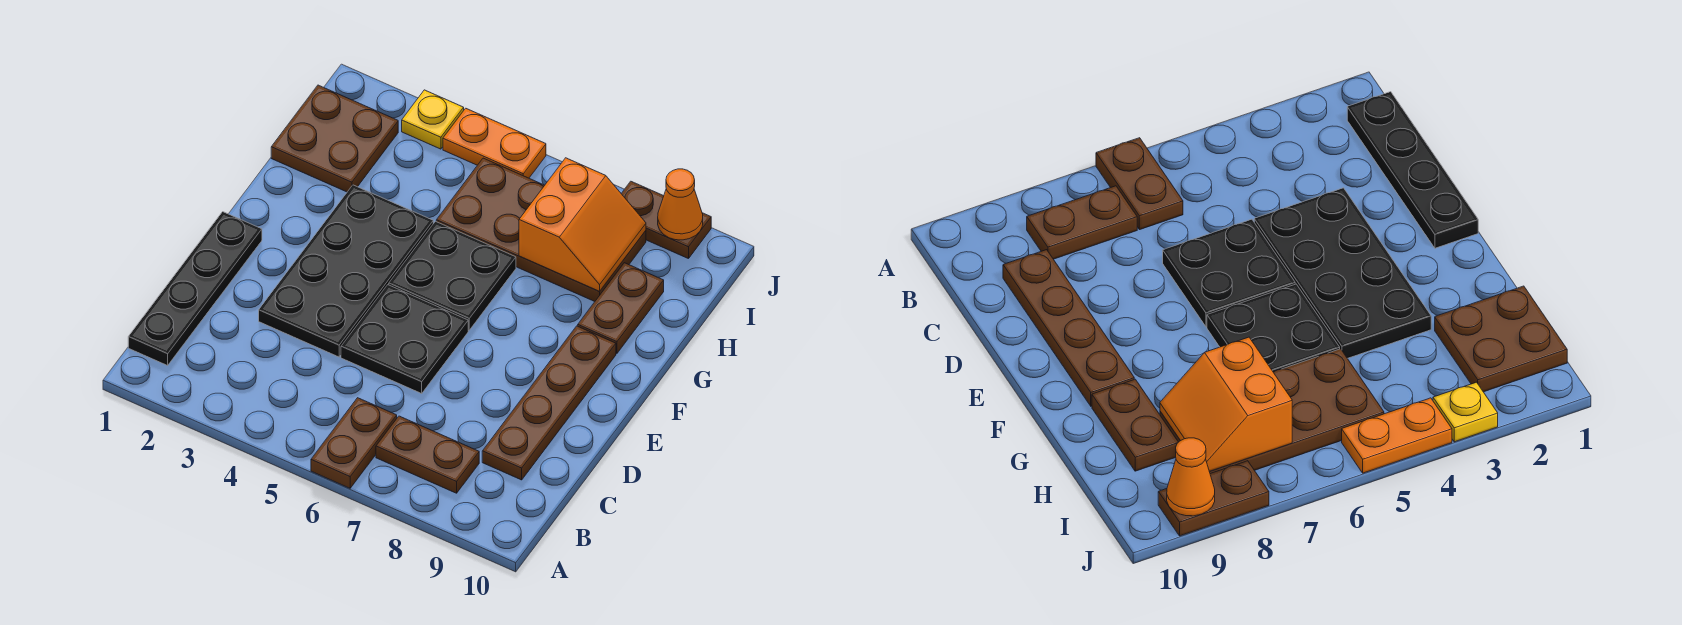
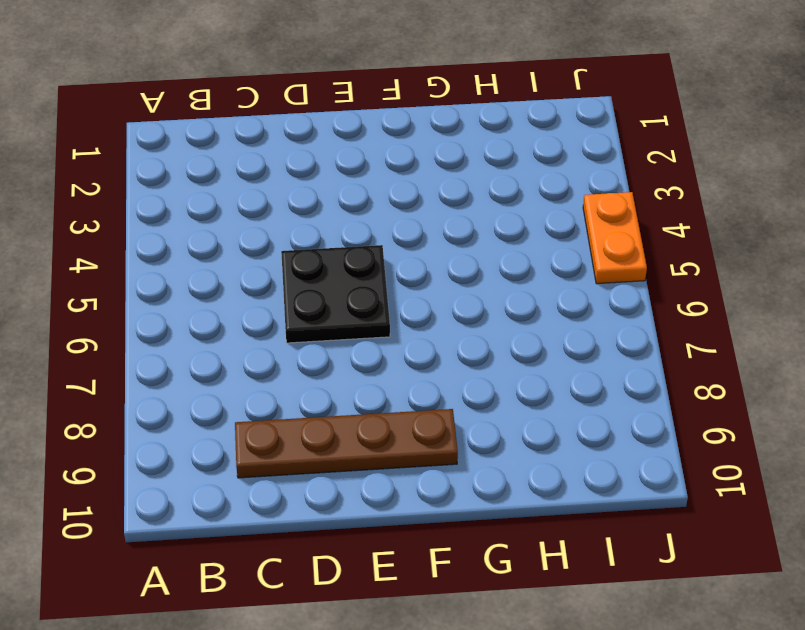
none -> brown plate A6:B6 level 1
none -> black plate B1:E1 level 1
none -> brown plate B7:B8 level 1

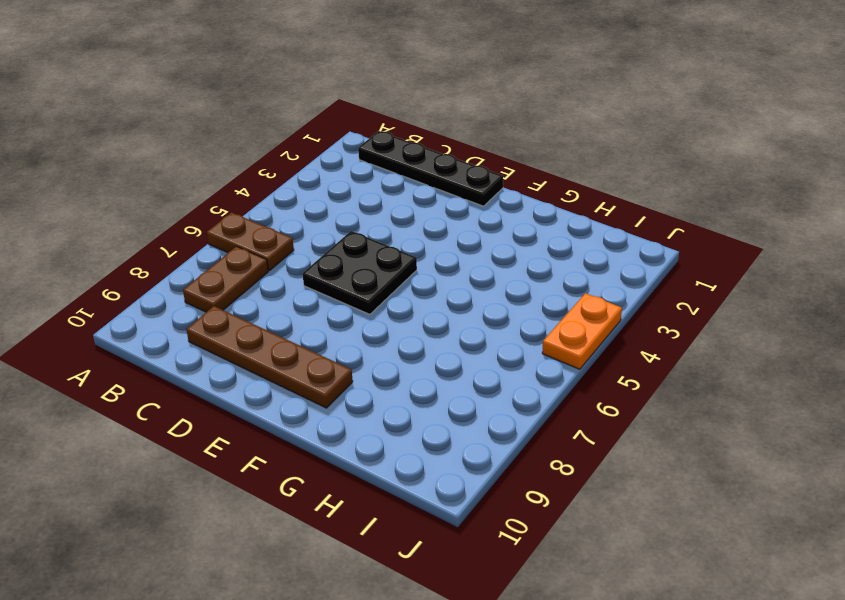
none -> black plate D3:G4 level 1
none -> black plate F5:G6 level 1
none -> brown plate G9:H9 level 1

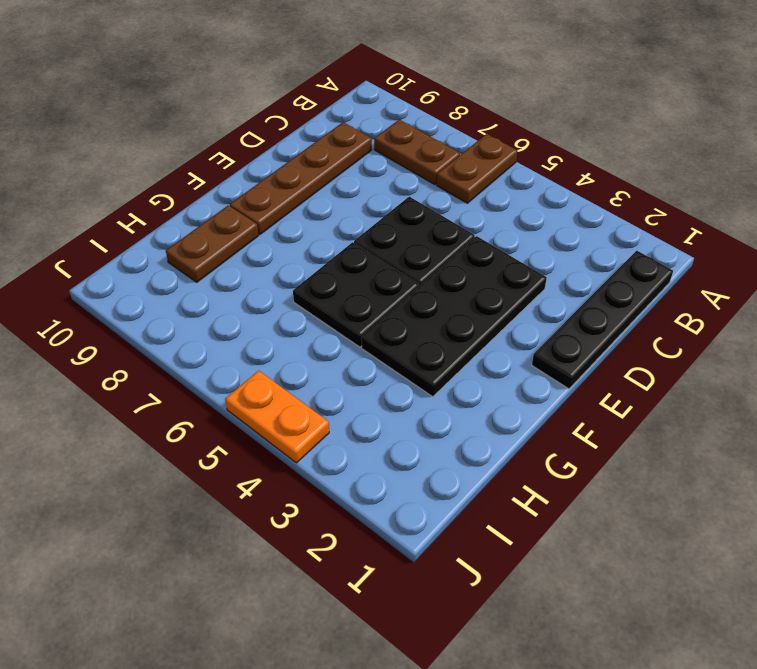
none -> brown plate H1:I2 level 1
none -> brown plate H5:I8 level 1
none -> yellow plate J3 level 1

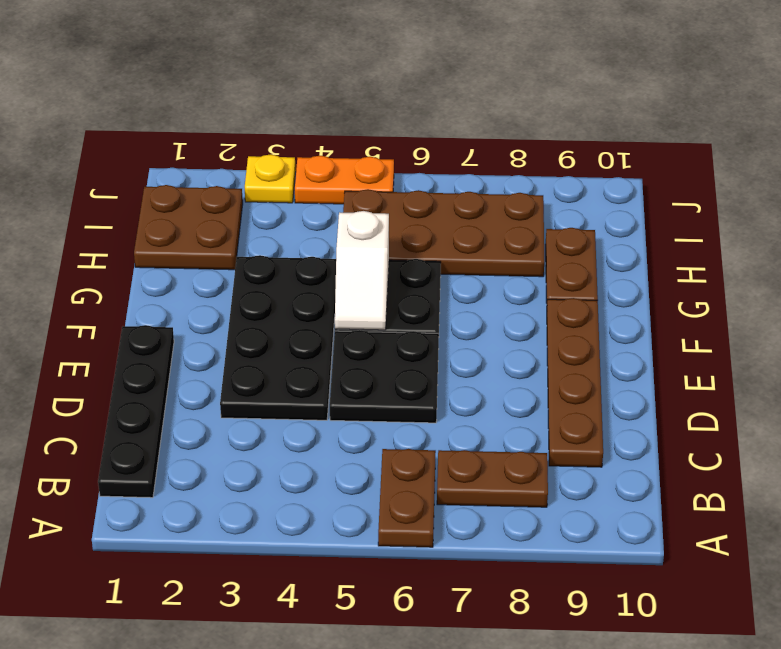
white slope F5:G5 level 2 top G -> none
none -> brown plate J8:J9 level 1
none -> orange slope H7:I8 level 2 top 7
none -> orange cone J9 level 2

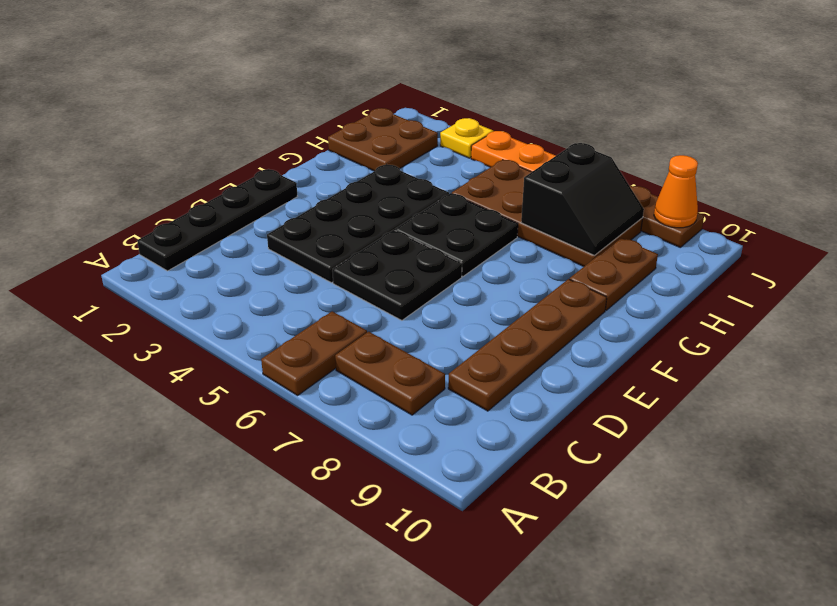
black slope H7:I8 level 2 top 7 -> orange slope H7:I8 level 2 top 7

